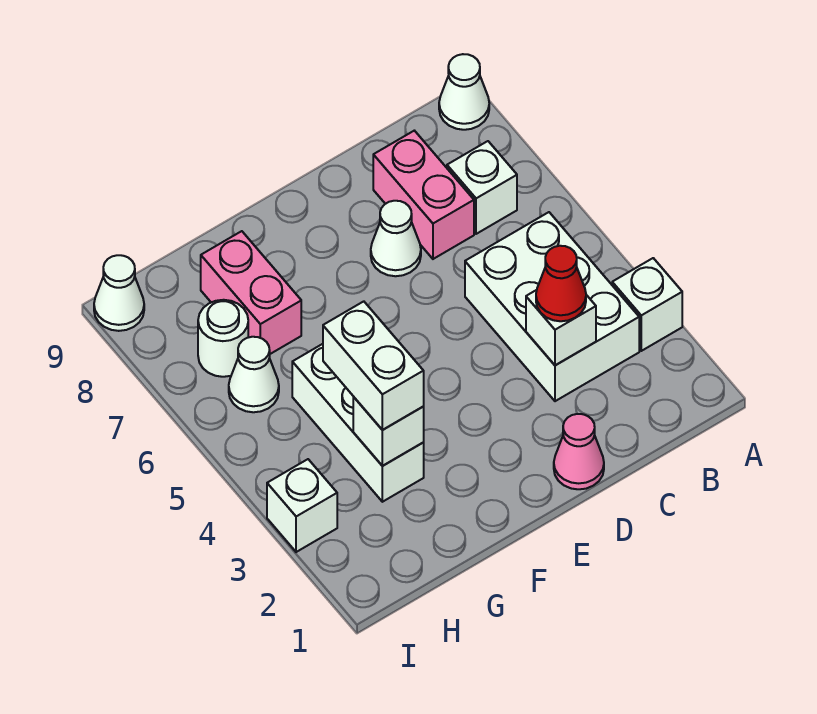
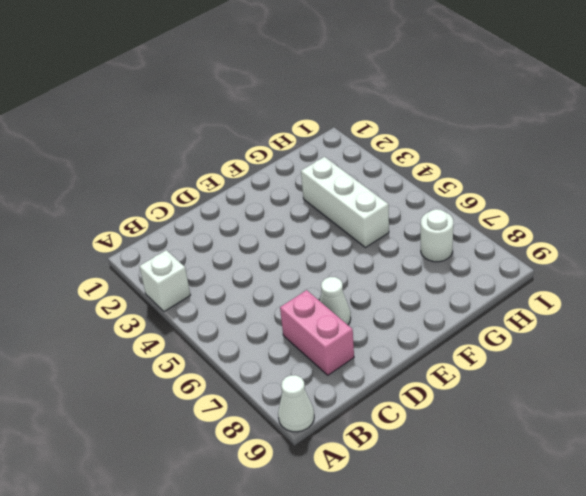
none -> white brick B3:C5 level 1
none -> white brick B7 level 1
none -> pink cone D1 level 1

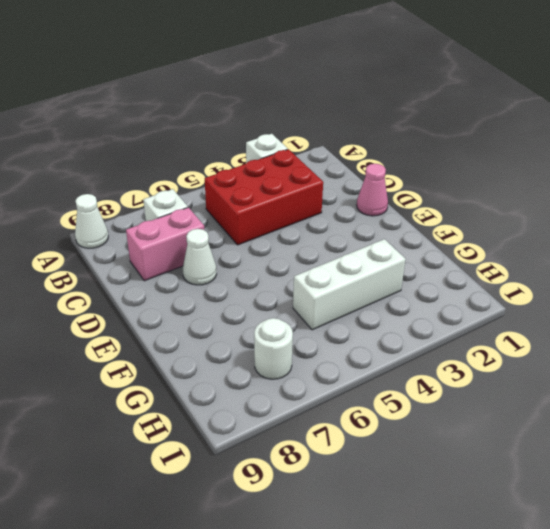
red brick B3:C5 level 1 -> white brick B3:C5 level 1
none -> pink brick G7:G8 level 1
none -> white cone H6 level 1
none -> white brick I3 level 1

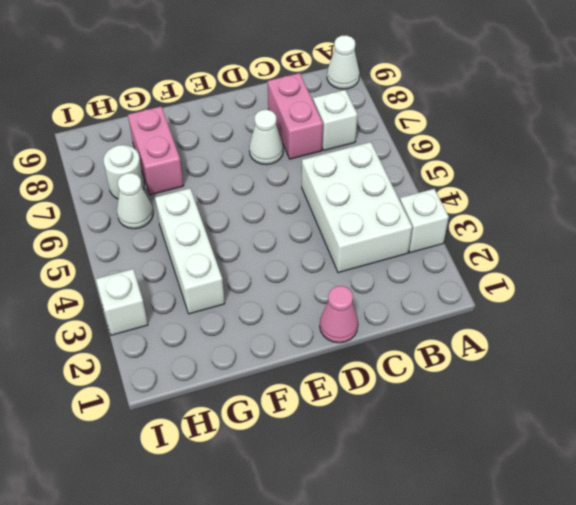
none -> white cone I9 level 1
none -> white brick C3 level 2
none -> white brick G3 level 2

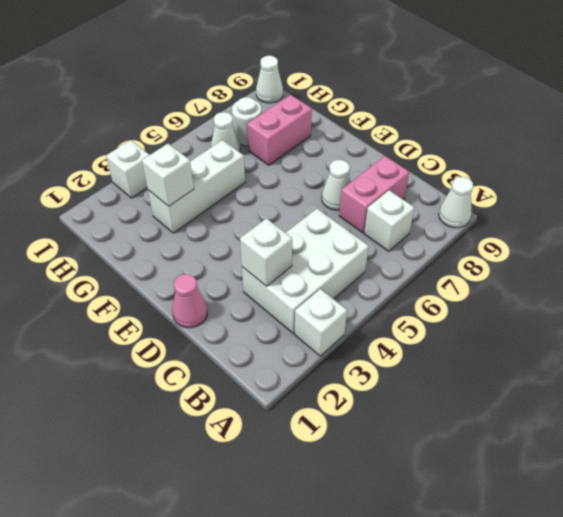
none -> red cone C3 level 3
none -> white brick G3:G4 level 3

